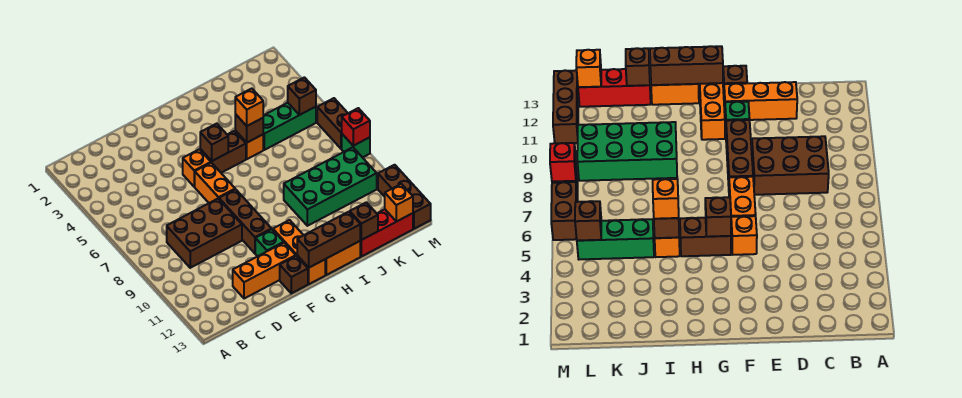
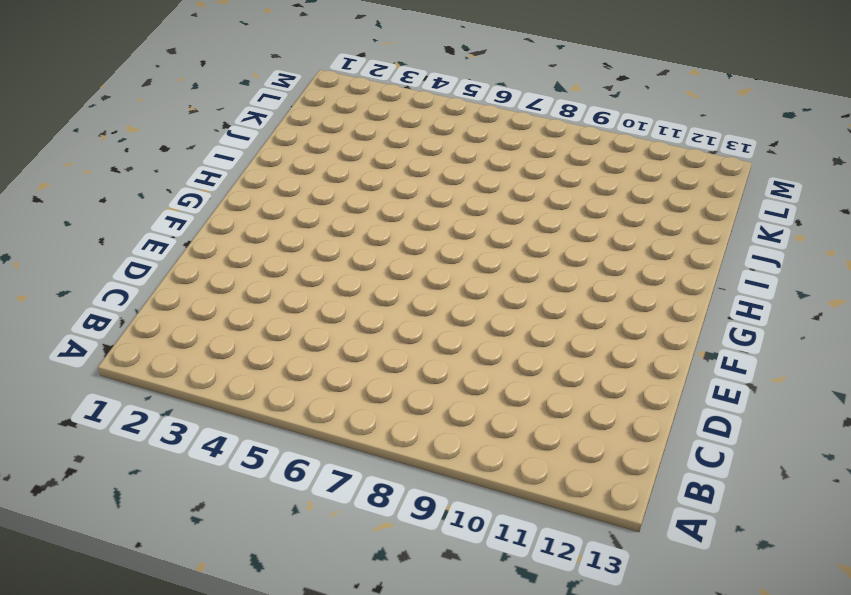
none -> brown brick C8:E9 level 1
none -> orange brick D12:F12 level 1
none -> orange brick F5 level 1

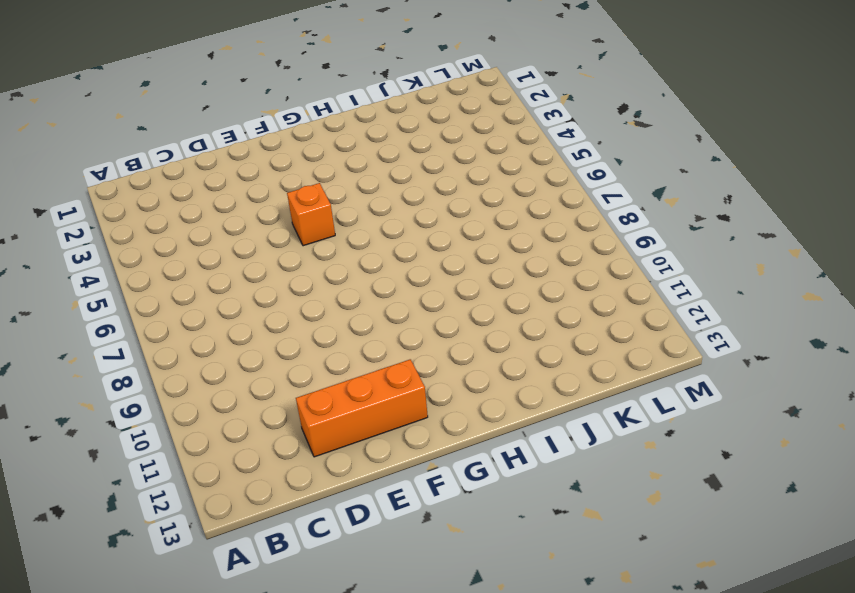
none -> brown brick C8:E9 level 1
none -> orange brick F6:F7 level 1
none -> brown brick F8:F10 level 1

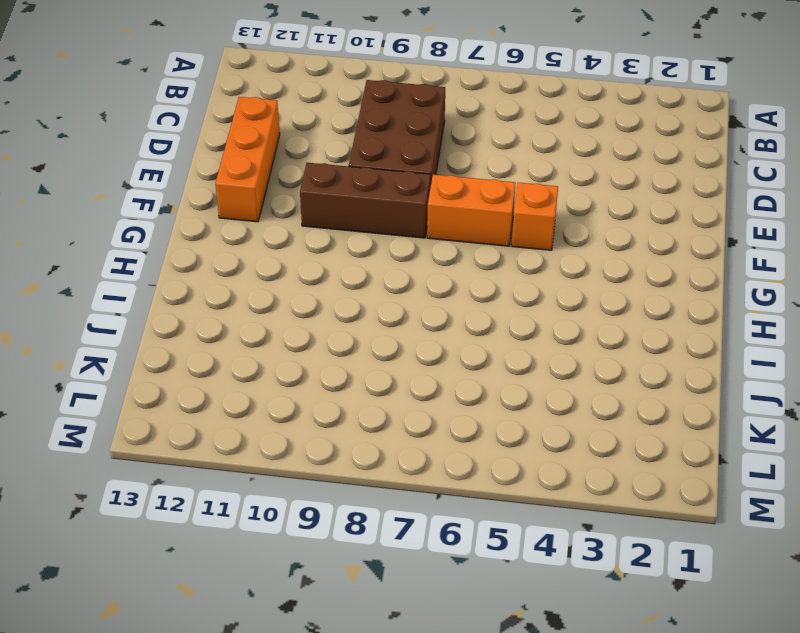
none -> green brick F11 level 1
none -> brown brick F13 level 1
none -> brown brick G5:H5 level 1

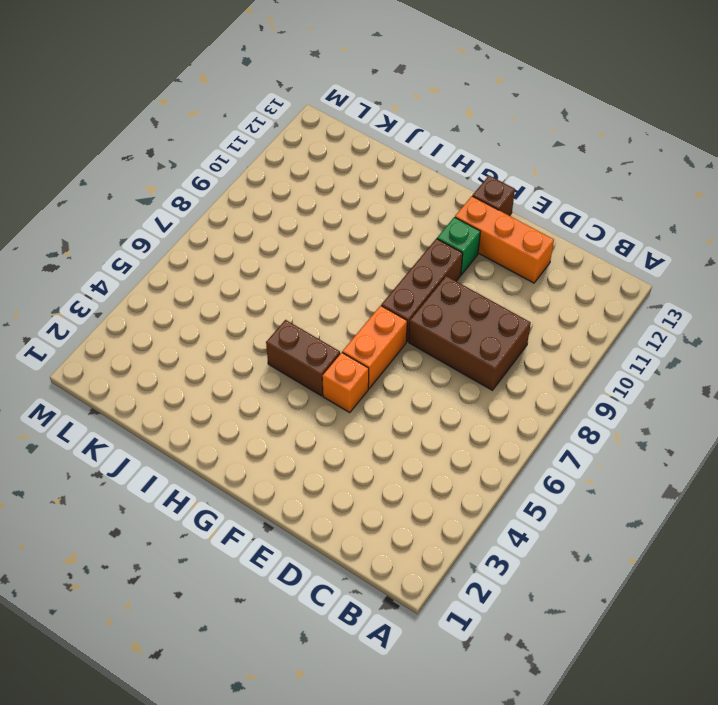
none -> orange brick G11:G13 level 1
none -> orange brick H13:I13 level 1
none -> orange brick I5 level 1

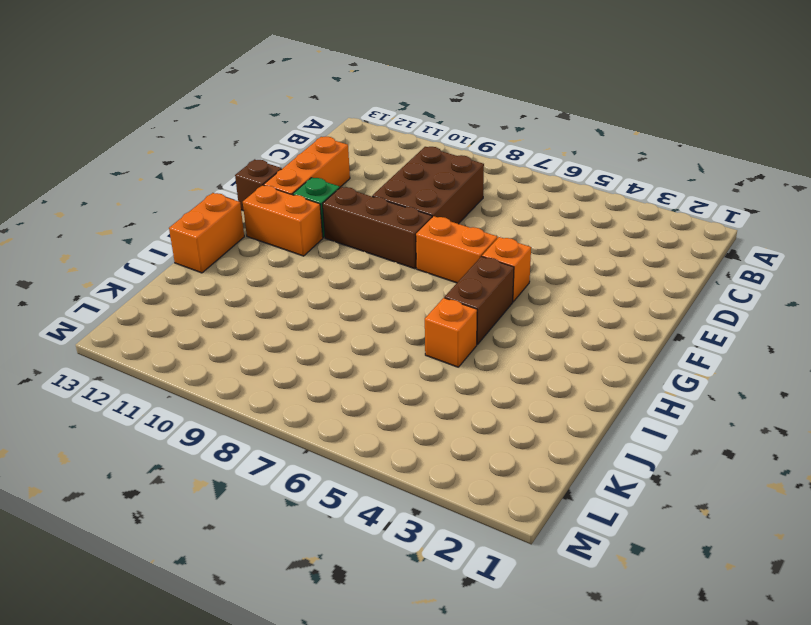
orange brick G11:G12 level 1 -> orange brick G11:G13 level 1
none -> green brick I9:L10 level 1
none -> green brick J5:L5 level 1
none -> red brick J13:L13 level 1

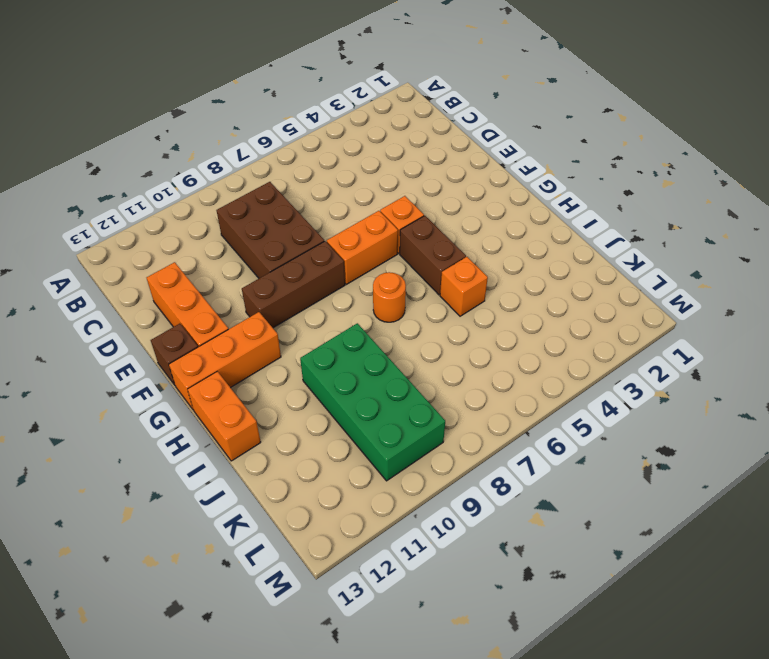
orange round brick H7 level 1 -> none
none -> green brick F11 level 1
none -> green brick J5:L5 level 1
none -> red brick J13:L13 level 1

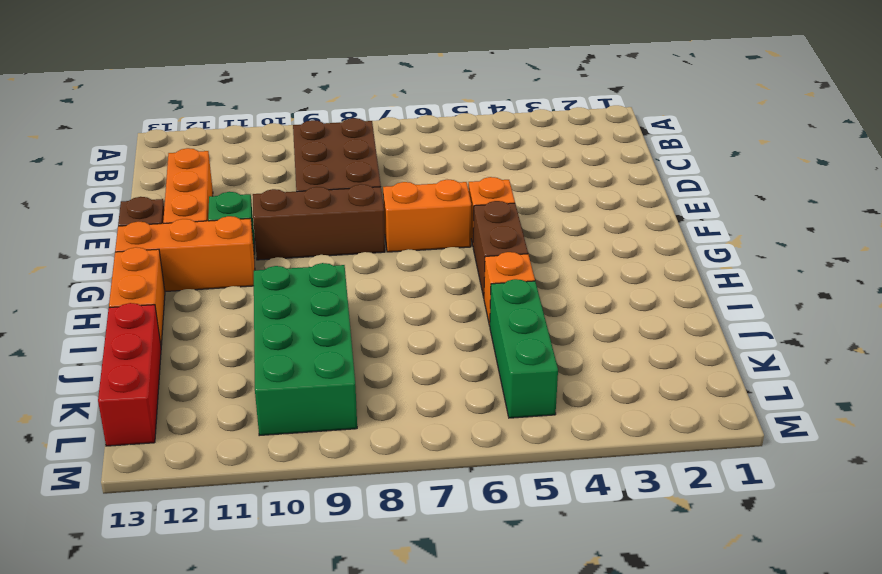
none -> brown brick M6:M7 level 1
none -> green brick M8 level 1
none -> brown brick M11:M13 level 1

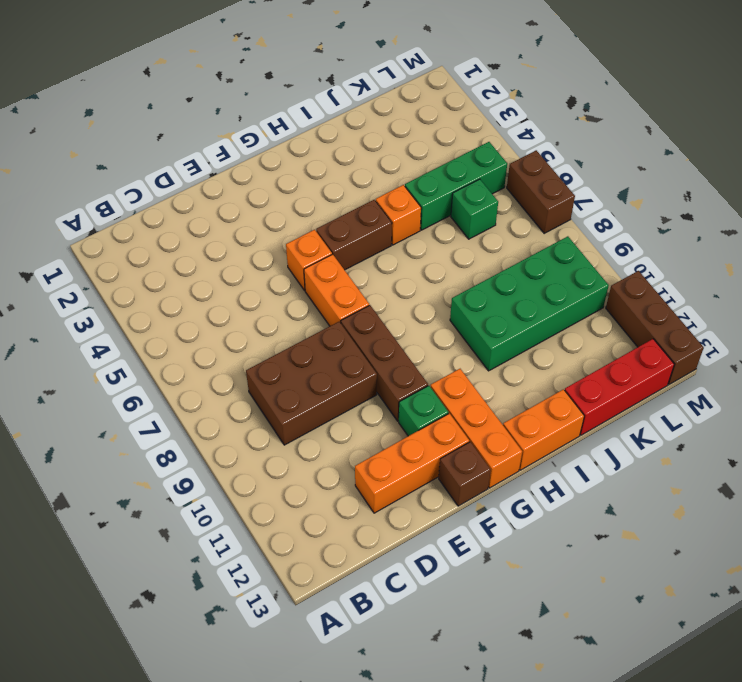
green brick K6 level 1 -> green brick M8 level 1
none -> brown brick G5 level 2
none -> brown brick G13:I13 level 2
none -> brown brick I5 level 2

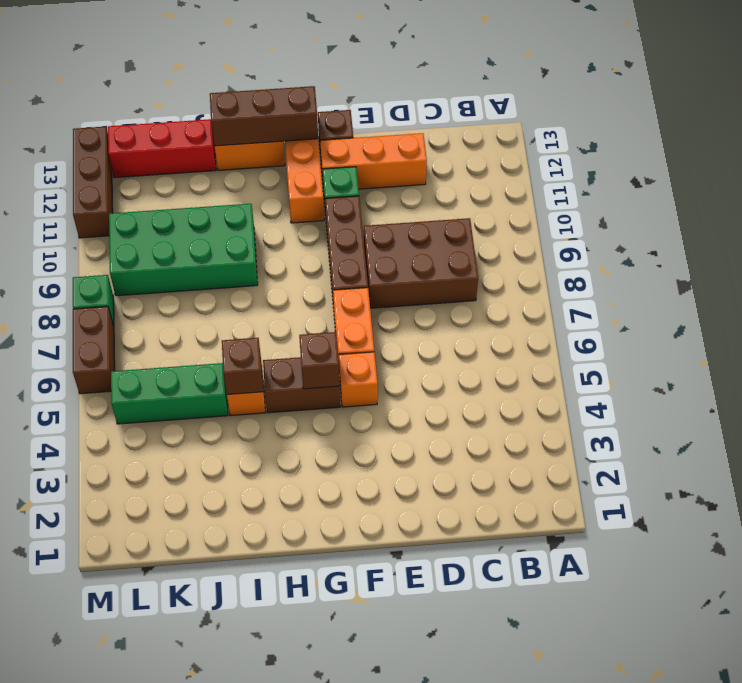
none -> brown brick J13 level 2
none -> brown brick L5 level 2
none -> orange brick L13 level 2

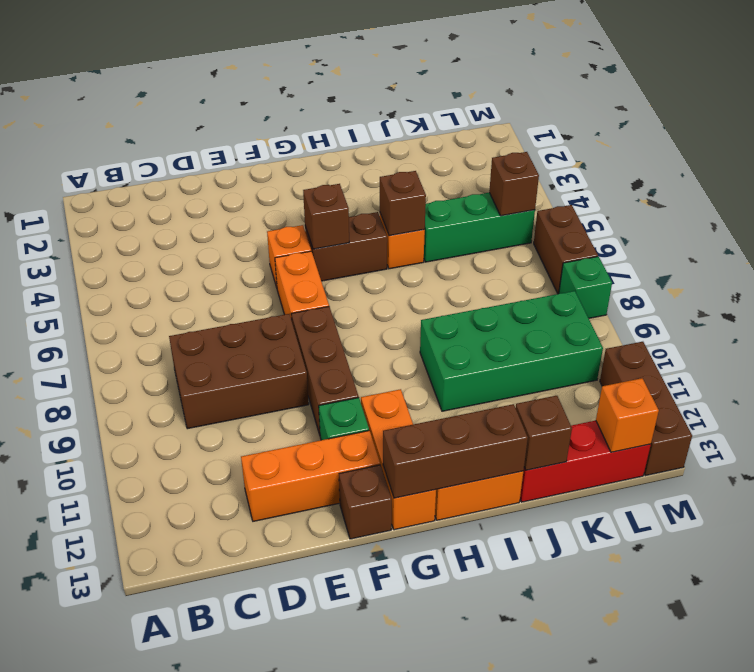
none -> red brick M8 level 2
none -> orange brick I5 level 3

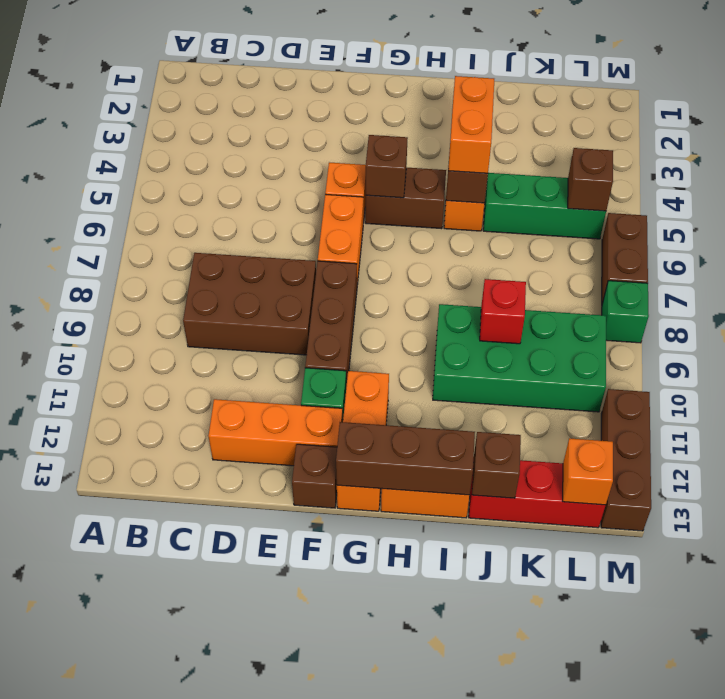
orange brick I4:I5 level 3 -> orange brick I5 level 3
red brick J9 level 2 -> red brick M8 level 2

